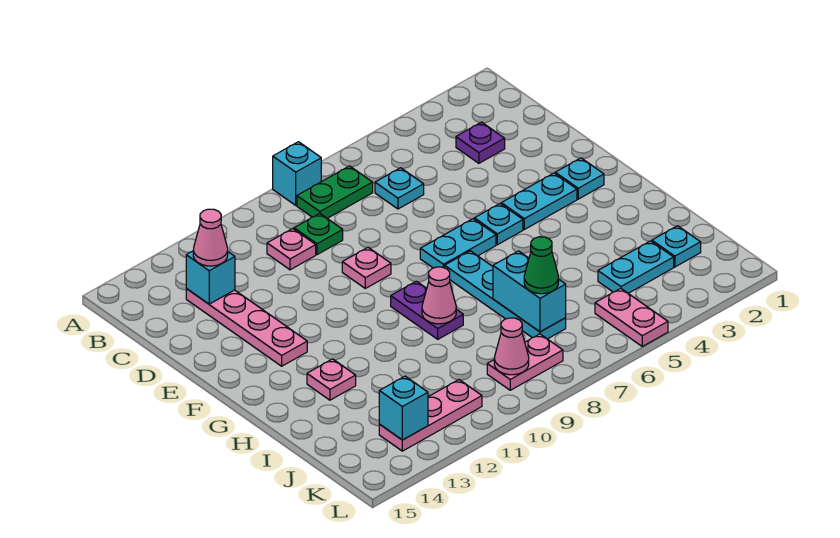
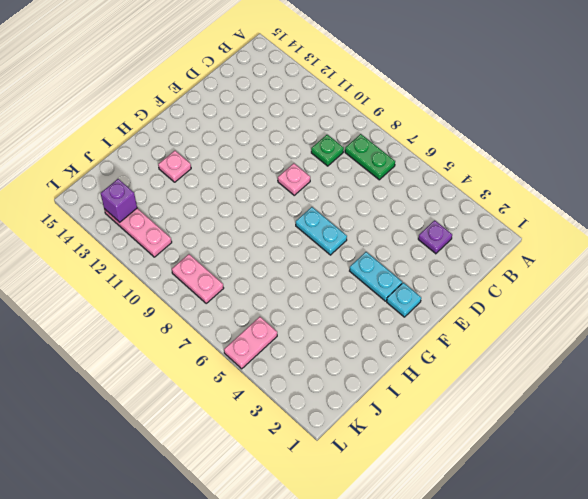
purple brick K13 level 2 -> cyan brick K13 level 2
none -> cyan brick A8 level 1
none -> cyan plate C6 level 1
none -> pink plate C10 level 1

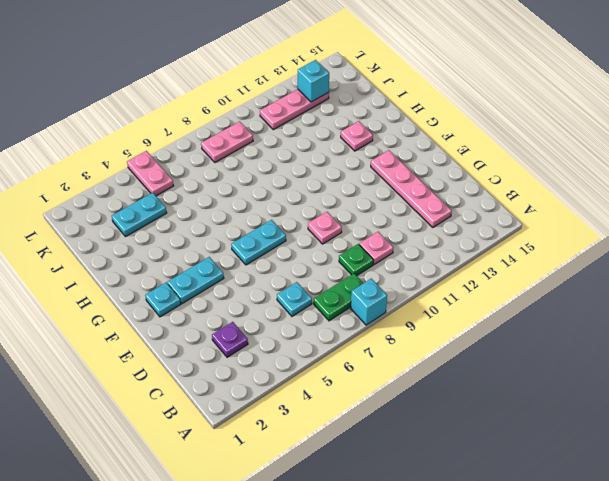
none -> cyan plate F5 level 1
none -> cyan plate G7:J7 level 1
none -> purple plate G9:H9 level 1

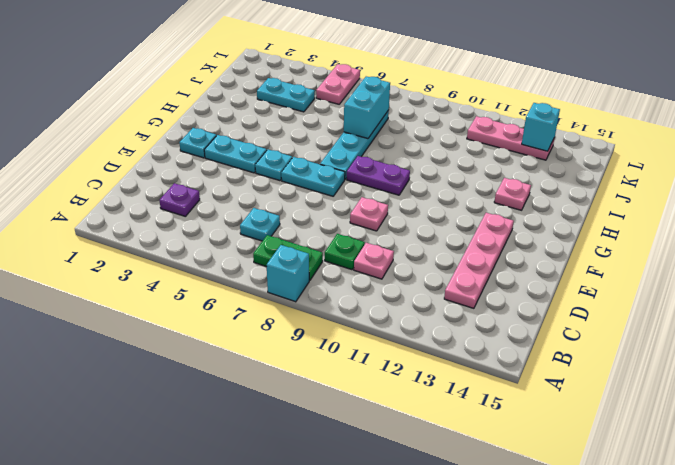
purple plate G8:G9 level 1 -> purple plate G9:H9 level 1
none -> cyan plate J2 level 1
none -> pink plate K8:K9 level 1
none -> cyan brick C13 level 2

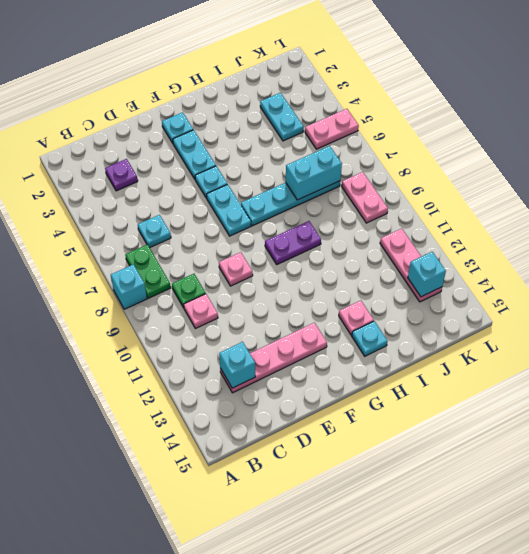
cyan plate H14 level 1 -> cyan plate J2 level 1
none -> pink cone H9 level 2
none -> pink cone K9 level 2
none -> pink cone C13 level 3

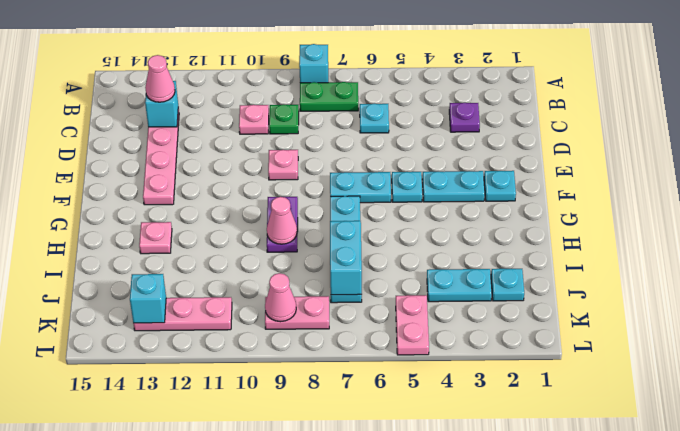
none -> green cone J7 level 3

